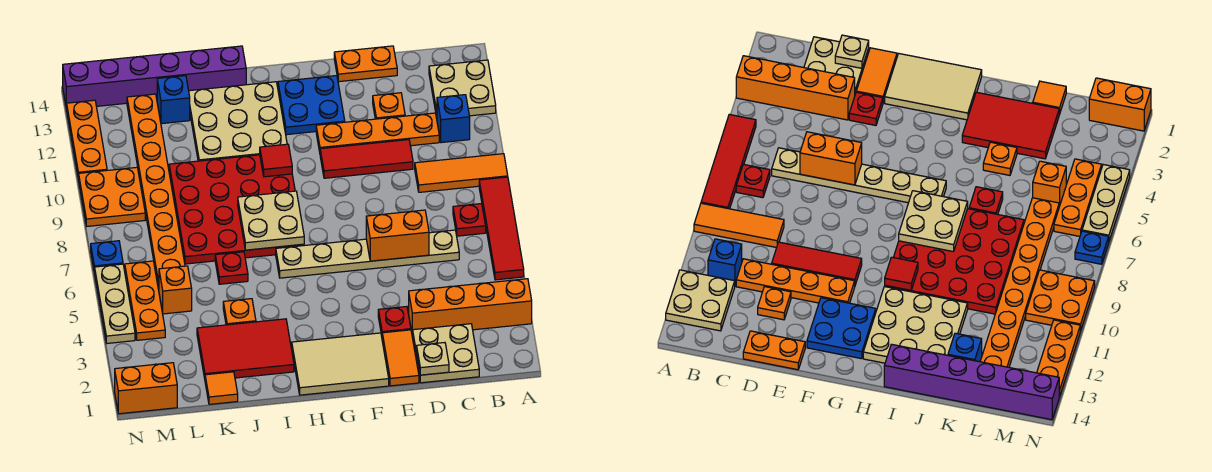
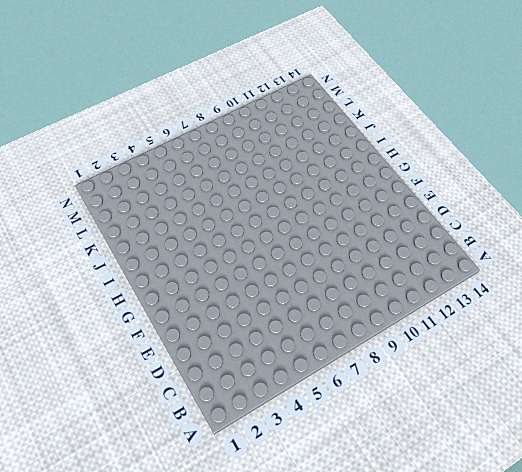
none -> orange brick A3:D3 level 1
none -> red tile A5:A8 level 1
none -> orange tile A9:C9 level 1
none -> tan plate A12:B13 level 1

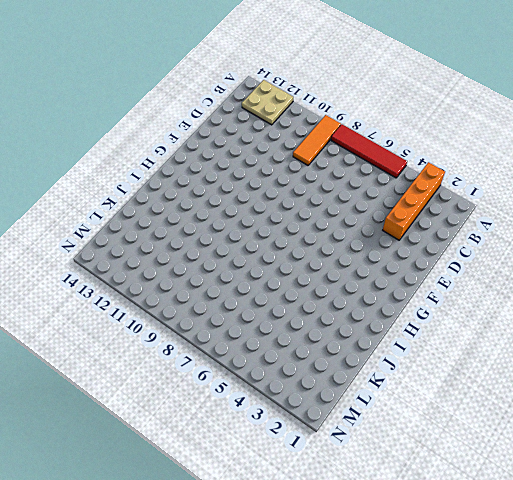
none -> red plate B7 level 1
none -> blue brick B11 level 1
none -> tan plate C1:D2 level 1
none -> tan plate C6:H6 level 1

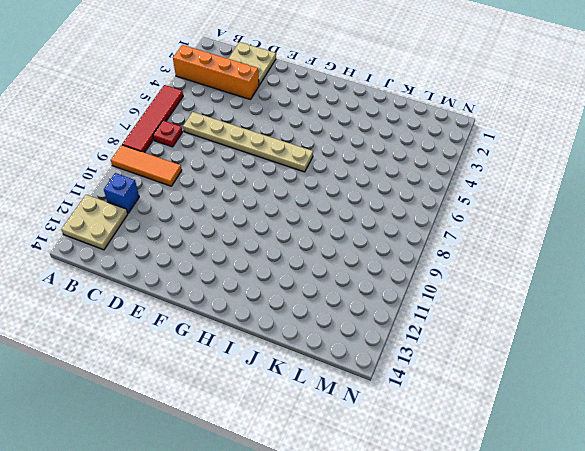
none -> orange plate C11:F11 level 1
none -> red tile D10:F10 level 1
none -> orange plate D12 level 1
none -> orange plate D14:E14 level 1

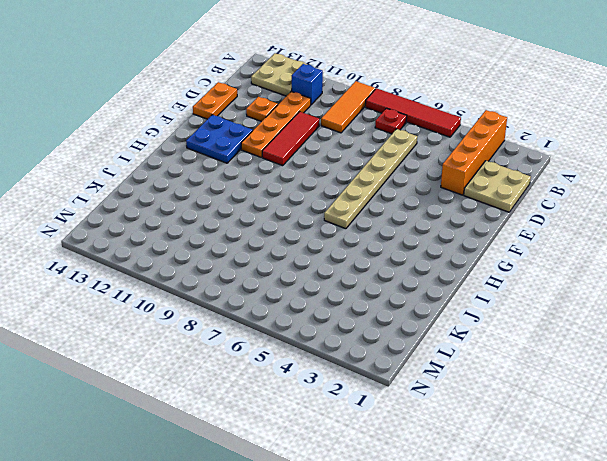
none -> orange tile E1:E2 level 1
none -> red plate E3 level 1
none -> tan tile F1:H2 level 1
none -> red plate H7:K10 level 1

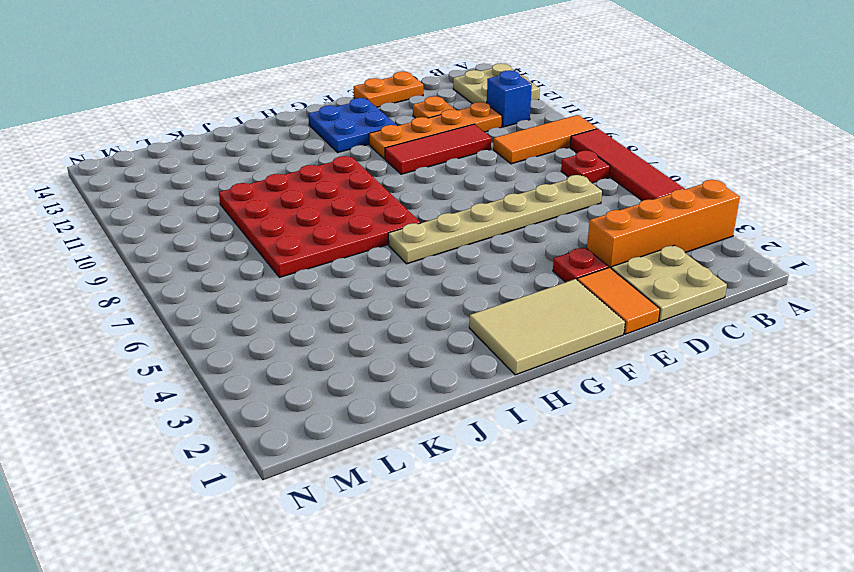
none -> tan plate H11:J13 level 1
none -> red tile I2:K3 level 1
none -> purple brick I14:N14 level 1
none -> orange plate J4 level 1

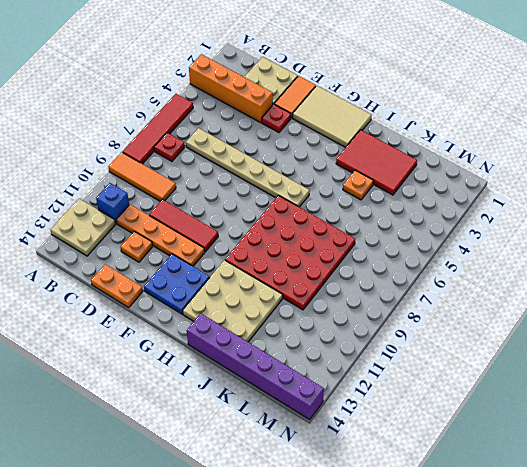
none -> red plate J6 level 1
none -> orange tile K1 level 1
none -> blue brick K13 level 1
none -> orange brick L5 level 1

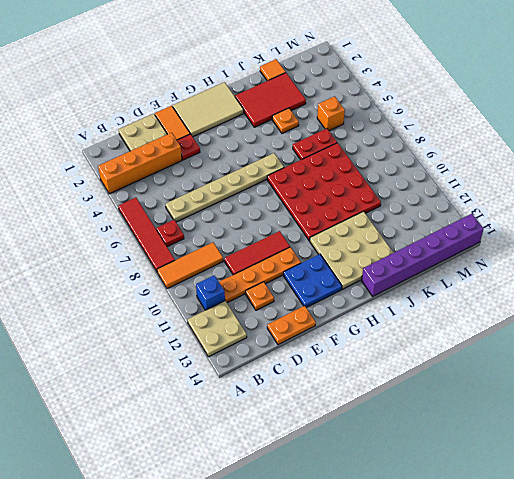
red plate J6:K6 level 1 -> red plate J6 level 1
none -> blue brick K13 level 1
none -> orange plate L6:L13 level 1
none -> orange brick M1:N1 level 1
none -> orange plate M4:M6 level 1

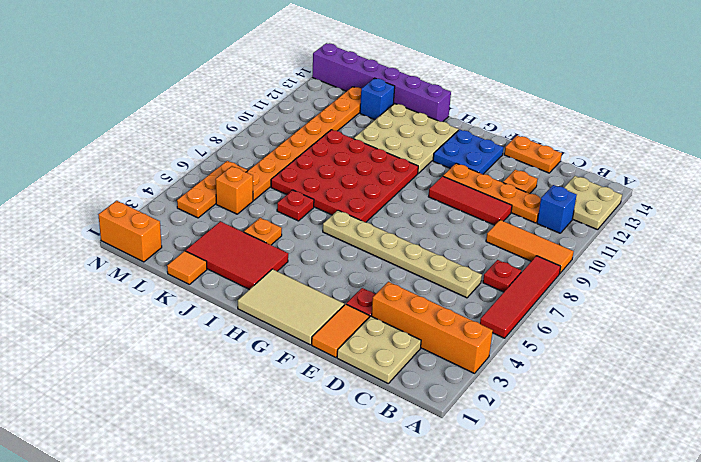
none -> orange plate M9:N10 level 1
none -> tan plate N4:N6 level 1
none -> blue plate N7 level 1
none -> orange plate N11:N13 level 1

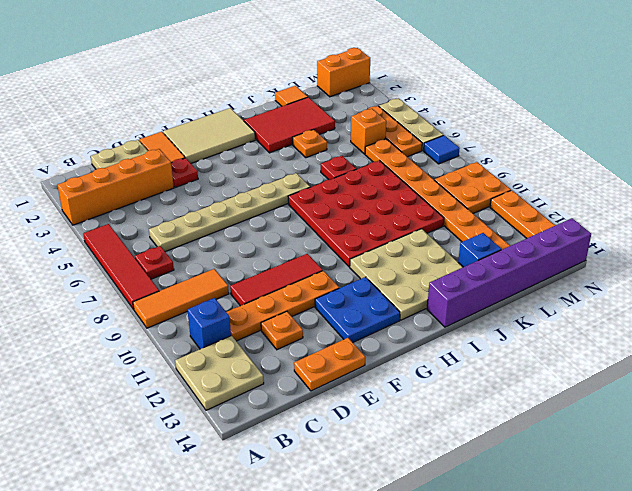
blue tile N7 level 1 -> blue plate N7 level 1
none -> tan plate D1 level 2
none -> orange brick D6:E6 level 2
none -> tan plate H7:I8 level 2
none -> red tile H10 level 2

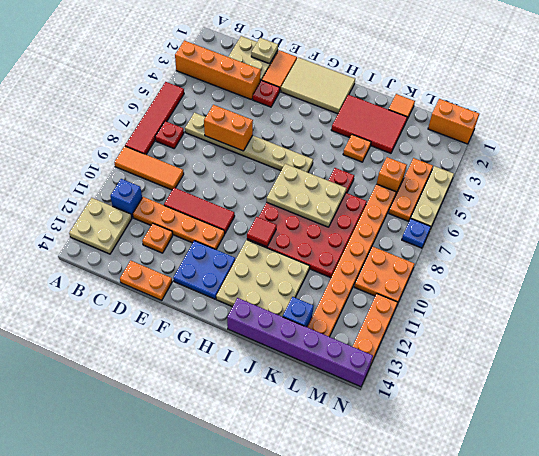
tan plate H7:J8 level 2 -> tan plate H7:I8 level 2

